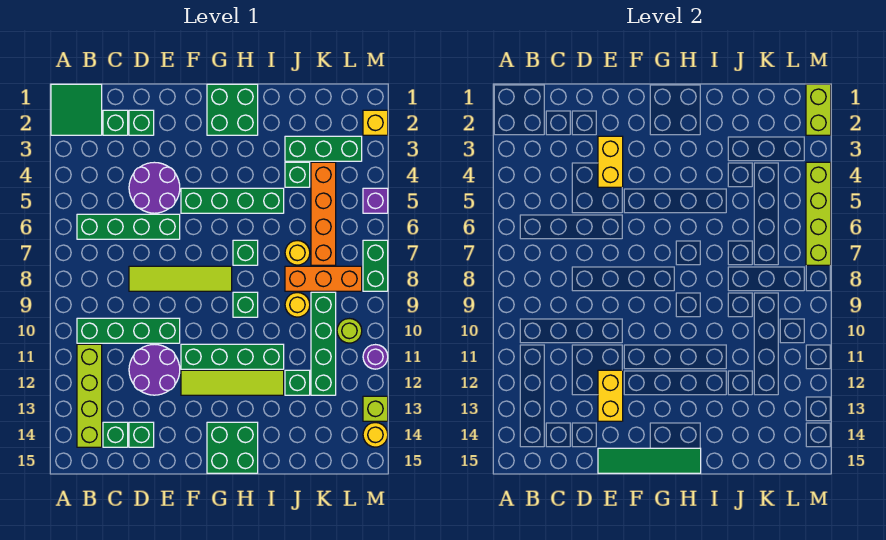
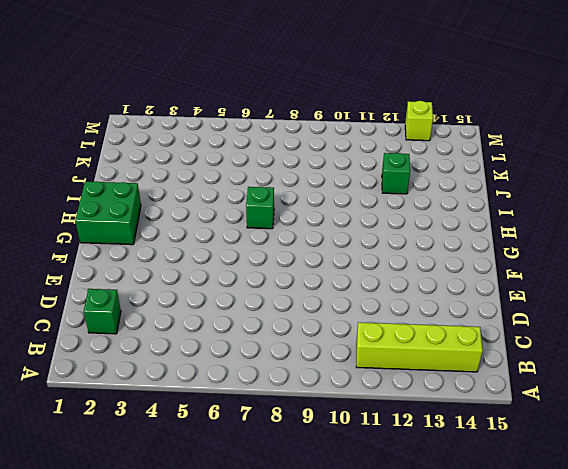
none -> green tile A1:B2 level 1
none -> green brick B6:E6 level 1
none -> green brick B10:E10 level 1
none -> green brick C14 level 1

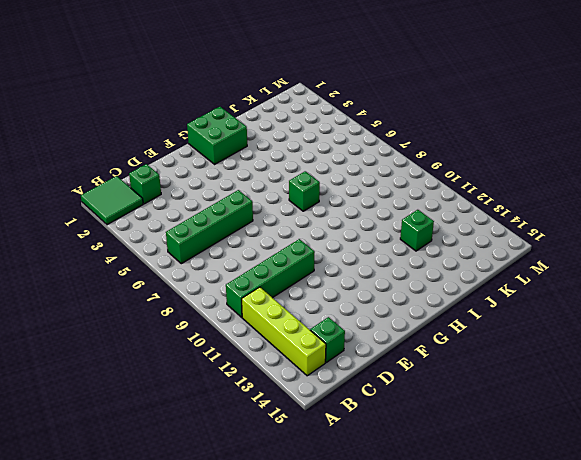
none -> green brick D2 level 1
none -> purple round brick D4:E5 level 1
none -> lime tile D8:G8 level 1
none -> purple round brick D11:E12 level 1

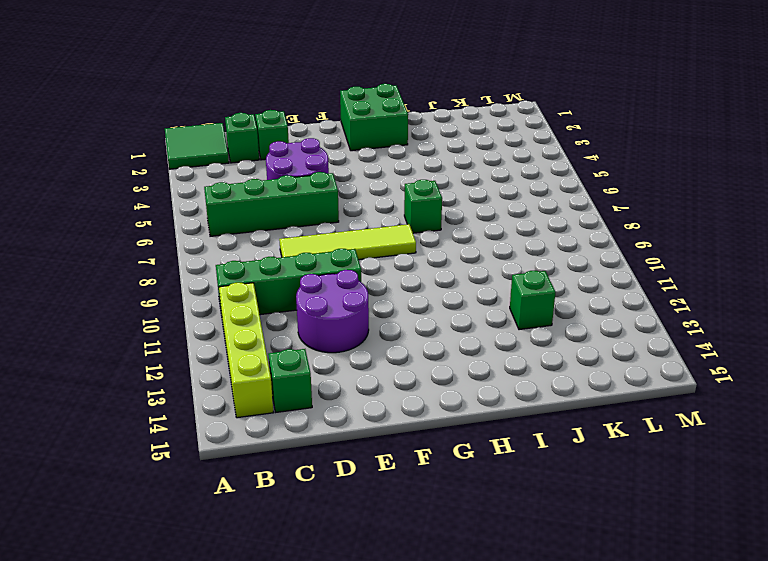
none -> green brick D14 level 1
none -> green brick F5:I5 level 1
none -> green brick F11:I11 level 1
none -> lime tile F12:I12 level 1

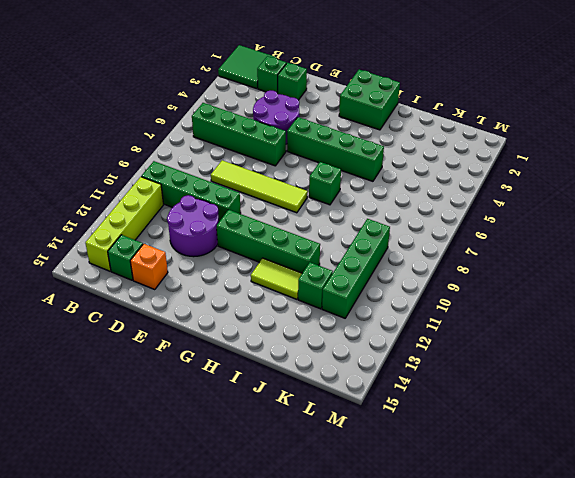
orange brick D14 level 1 -> green brick D14 level 1
lime tile H12:I12 level 1 -> lime tile F12:I12 level 1
none -> green brick G14:H15 level 1
none -> green brick H9 level 1
none -> green brick J3:L3 level 1
none -> green brick J4 level 1

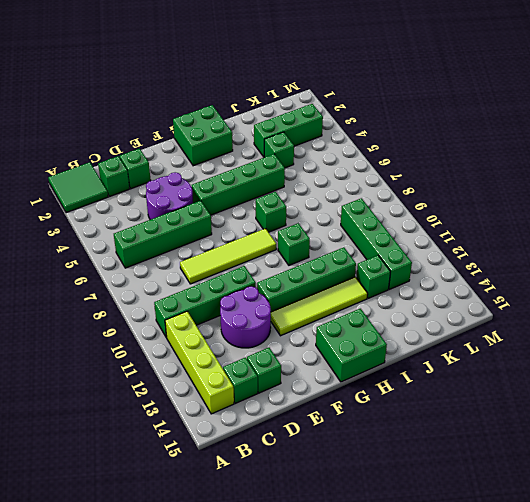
none -> yellow round brick J7 level 1
none -> orange brick J8:L8 level 1
none -> yellow round brick J9 level 1
none -> orange brick K4:K7 level 1

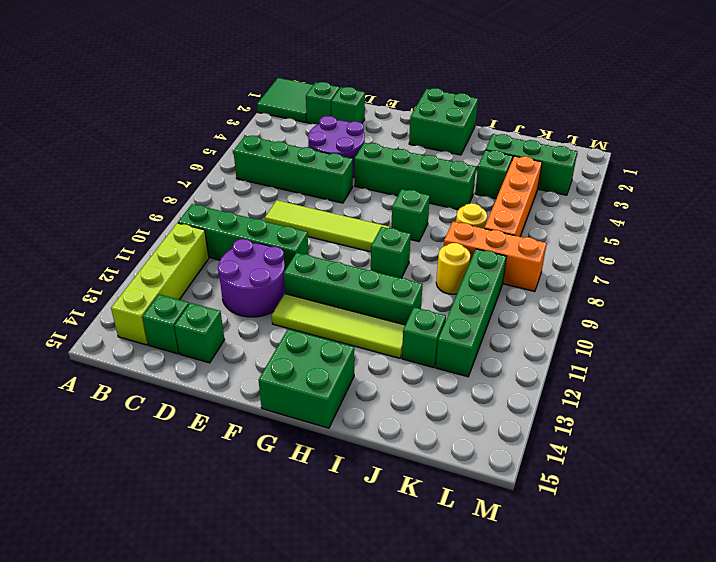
none -> lime round brick L10 level 1
none -> yellow brick M2 level 1
none -> purple brick M5 level 1
none -> green brick M7:M8 level 1

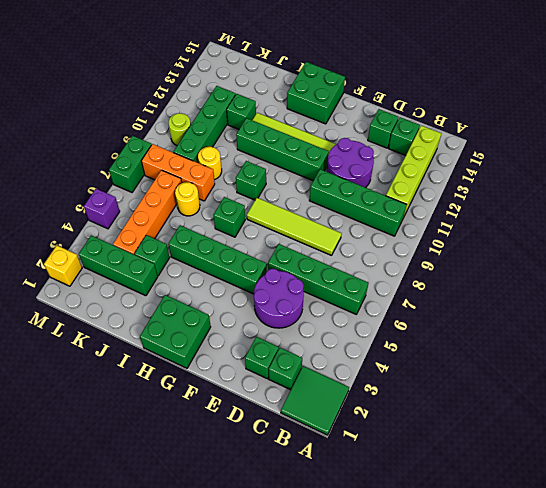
none -> purple round brick M11 level 1
none -> lime brick M13 level 1
none -> yellow round brick M14 level 1
none -> yellow brick E3:E4 level 2

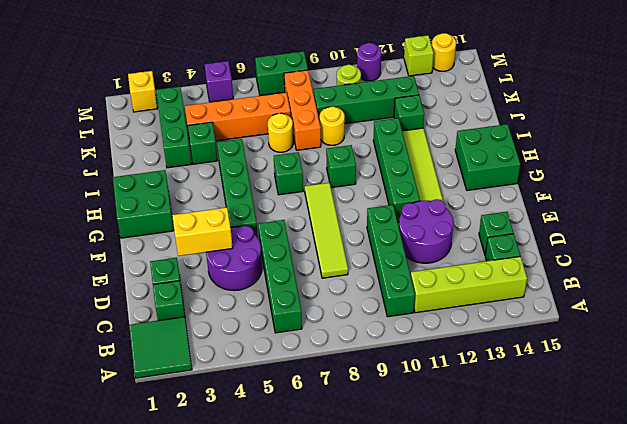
none -> yellow brick E12:E13 level 2
none -> green tile E15:H15 level 2
none -> lime brick M1:M2 level 2
none -> lime brick M4:M7 level 2

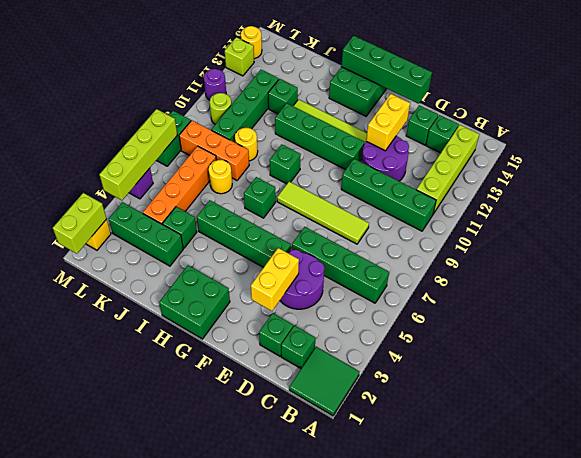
green brick E15:H15 level 2 -> green tile E15:H15 level 2

